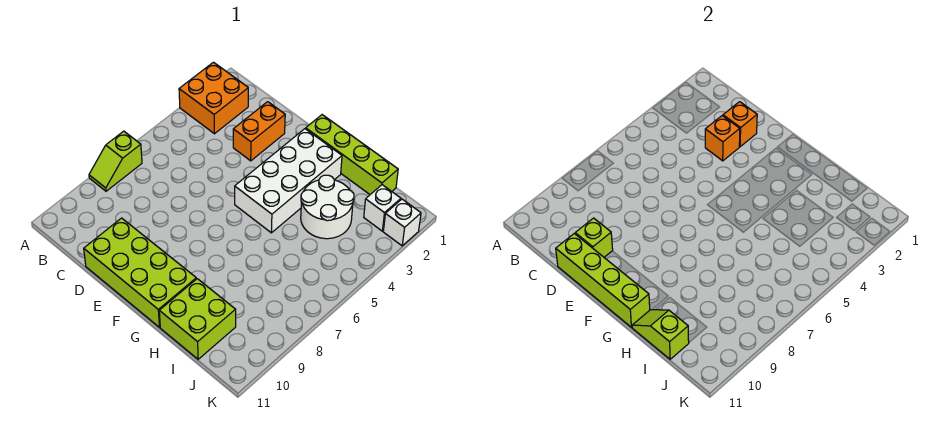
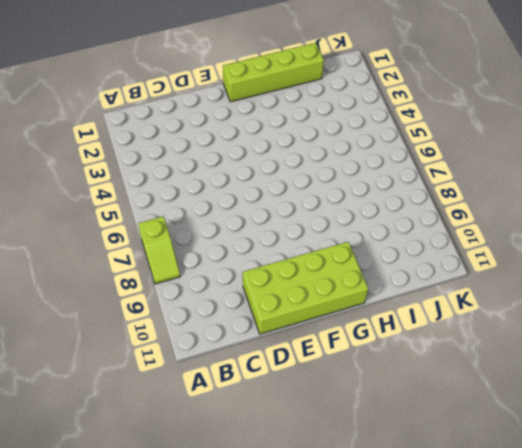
none -> orange brick A2:B3 level 1
none -> orange brick D2:D3 level 1
none -> white brick F2:G5 level 1

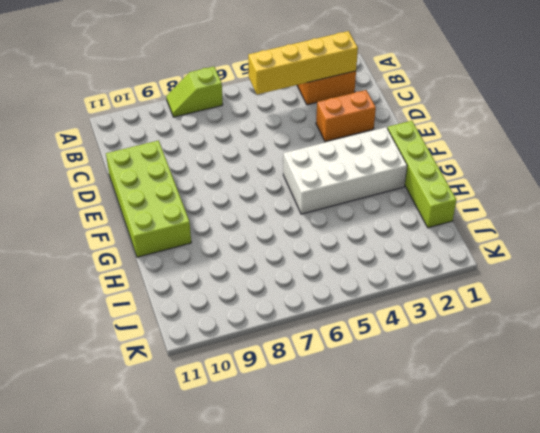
yellow brick B2:B5 level 2 -> none
none -> white round brick H3:I4 level 1
none -> lime brick H10:I11 level 1
none -> white brick J2 level 1

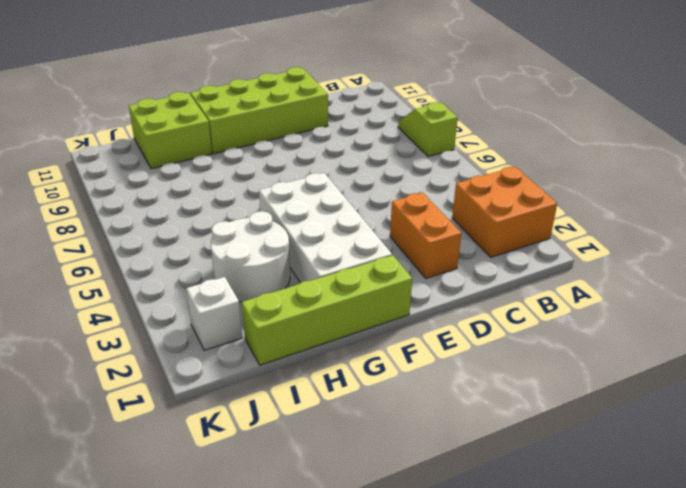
none -> white brick K2 level 1
none -> orange brick D2 level 2
none -> orange brick D3 level 2

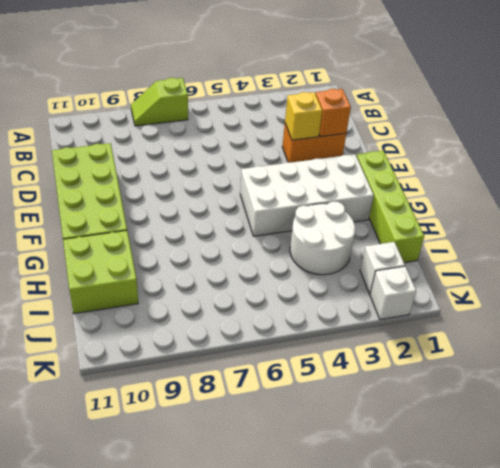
yellow brick D3 level 2 -> orange brick D3 level 2
none -> orange brick A2:B3 level 1
none -> lime brick D10 level 2
none -> lime brick D11:G11 level 2

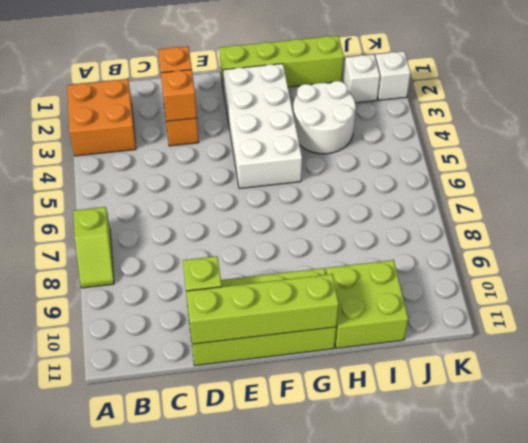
none -> lime slope H11:I11 level 2 top I

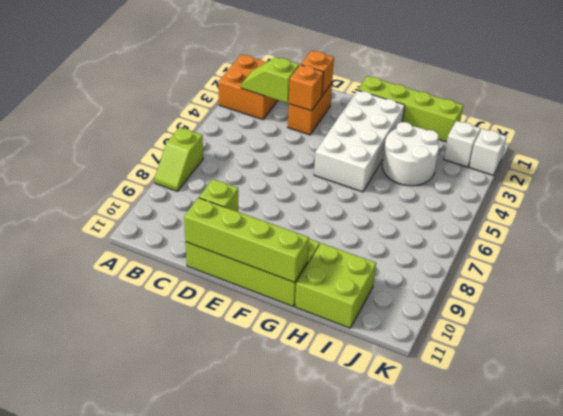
lime slope B3:C3 level 2 top C -> lime slope H11:I11 level 2 top I

